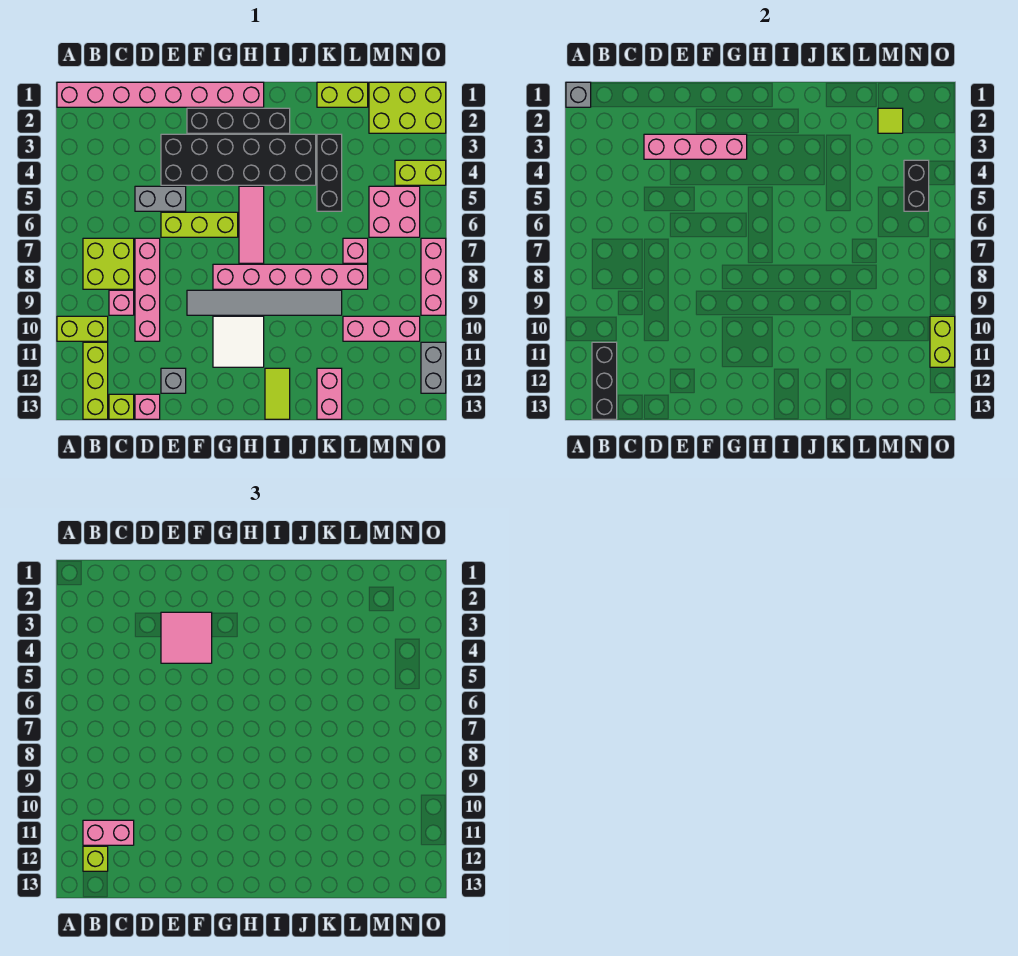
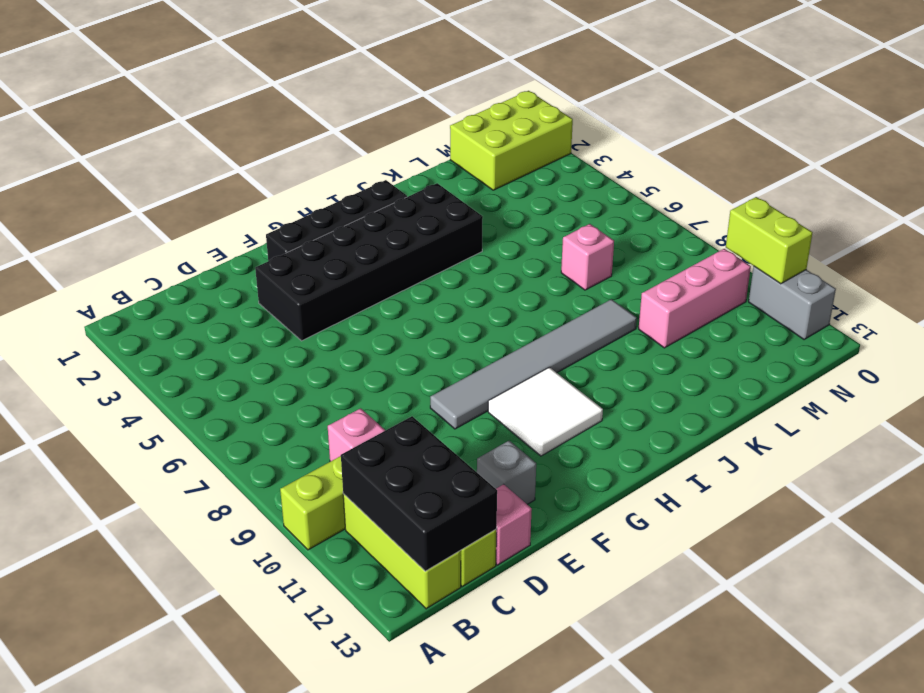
black brick B11:C13 level 2 -> black brick B11:B13 level 2
none -> pink brick A1:H1 level 1
none -> lime brick B7:C8 level 1
none -> grey brick D5:E5 level 1
none -> pink brick D7:D10 level 1

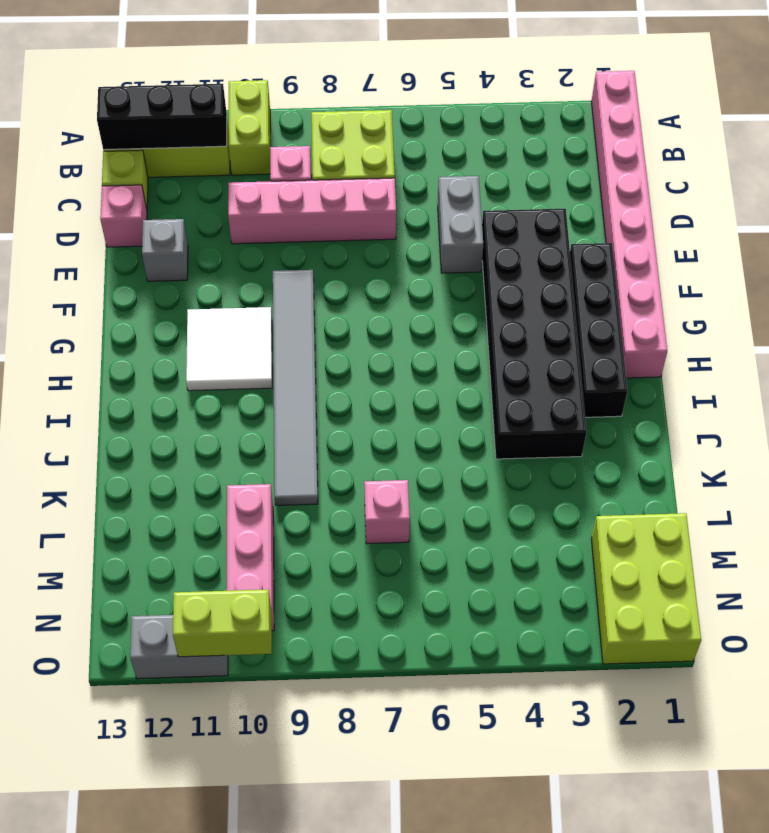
none -> lime brick E6:G6 level 1
none -> pink brick G8:L8 level 1
none -> pink tile H5:H7 level 1
none -> lime tile I12:I13 level 1

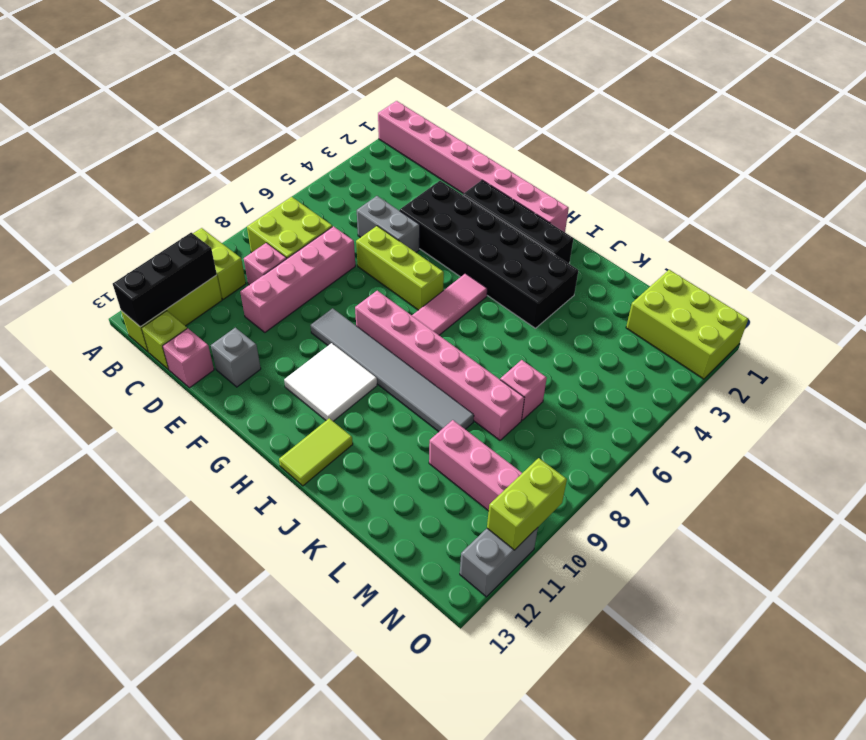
none -> lime brick K1:L1 level 1
none -> black brick K3:K5 level 1
none -> pink brick K12:K13 level 1
none -> pink brick M5:N6 level 1

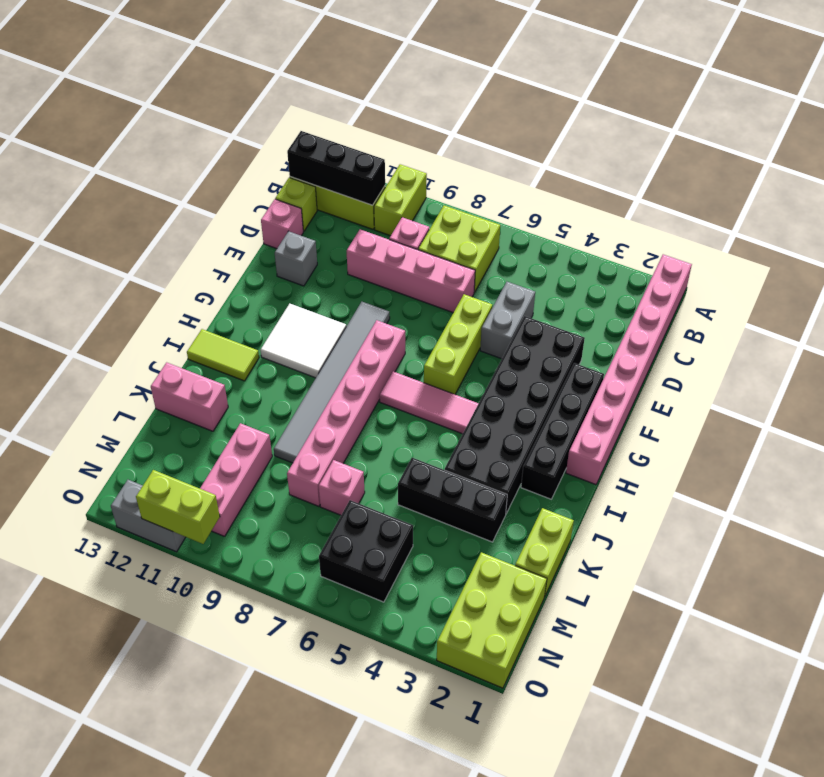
black brick M5:N6 level 1 -> pink brick M5:N6 level 1
none -> lime brick N4:O4 level 1
none -> pink brick O7:O9 level 1
none -> grey brick A1 level 2
none -> pink brick D3:G3 level 2

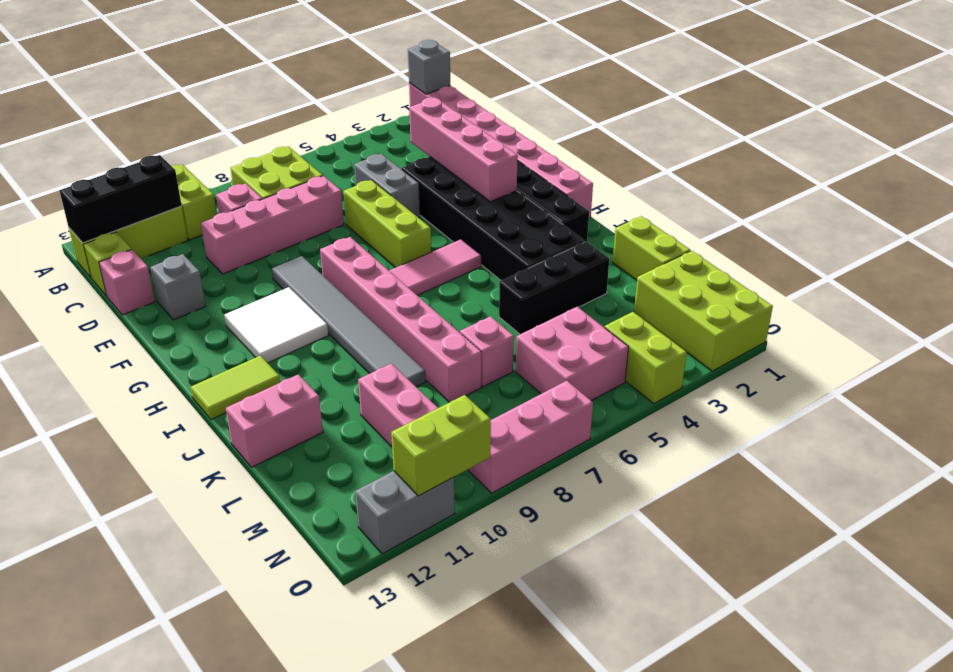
none -> lime tile M2 level 2
none -> black brick N4:N5 level 2
none -> pink brick B11:C11 level 3
none -> lime brick B12 level 3

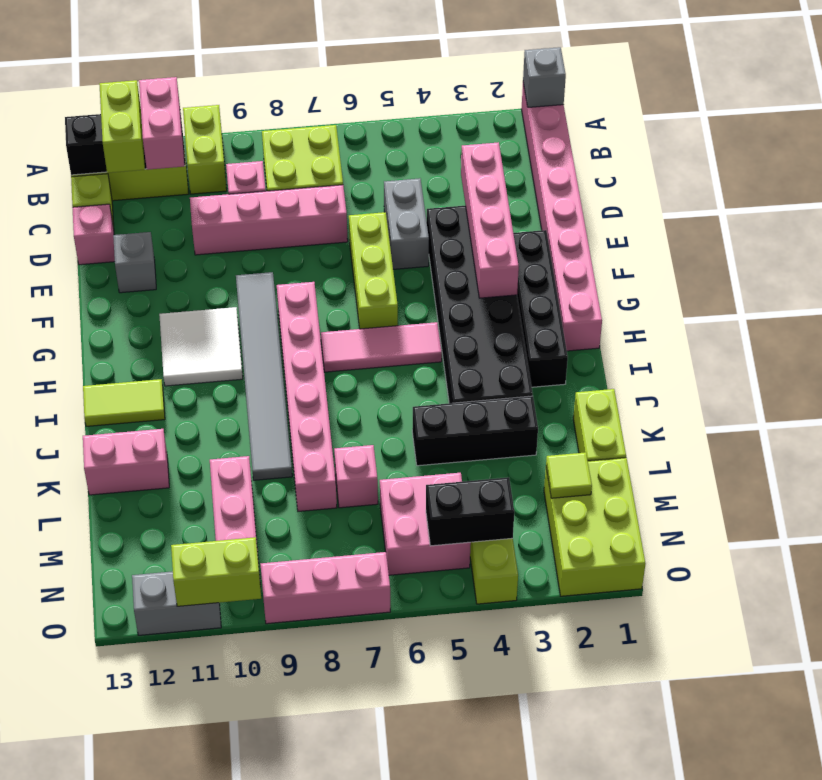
lime brick B12:C12 level 3 -> lime brick B12 level 3
none -> pink tile E3:F4 level 3

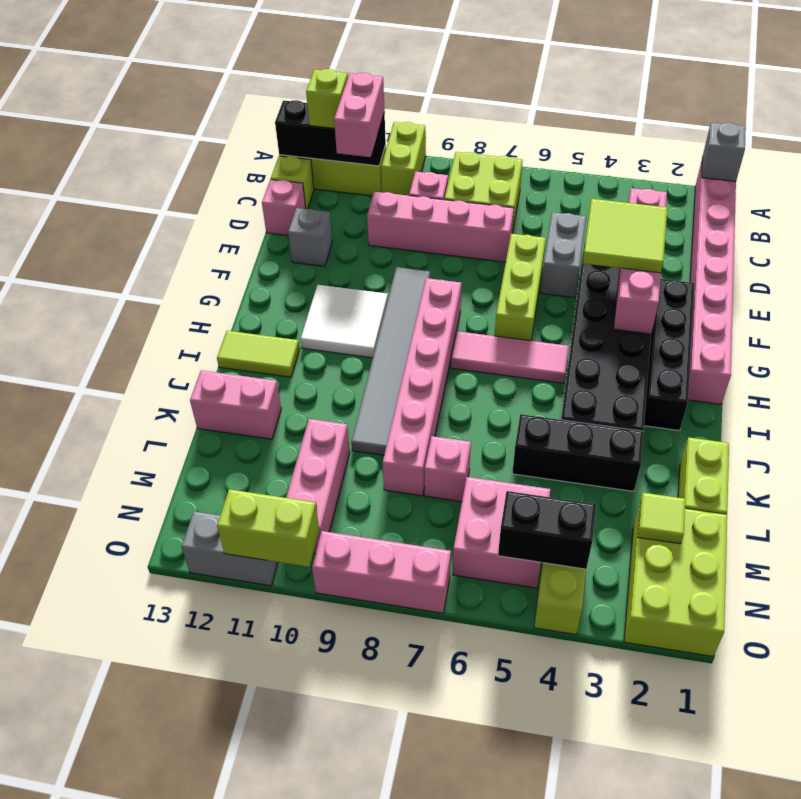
lime tile E3:F4 level 3 -> pink tile E3:F4 level 3

